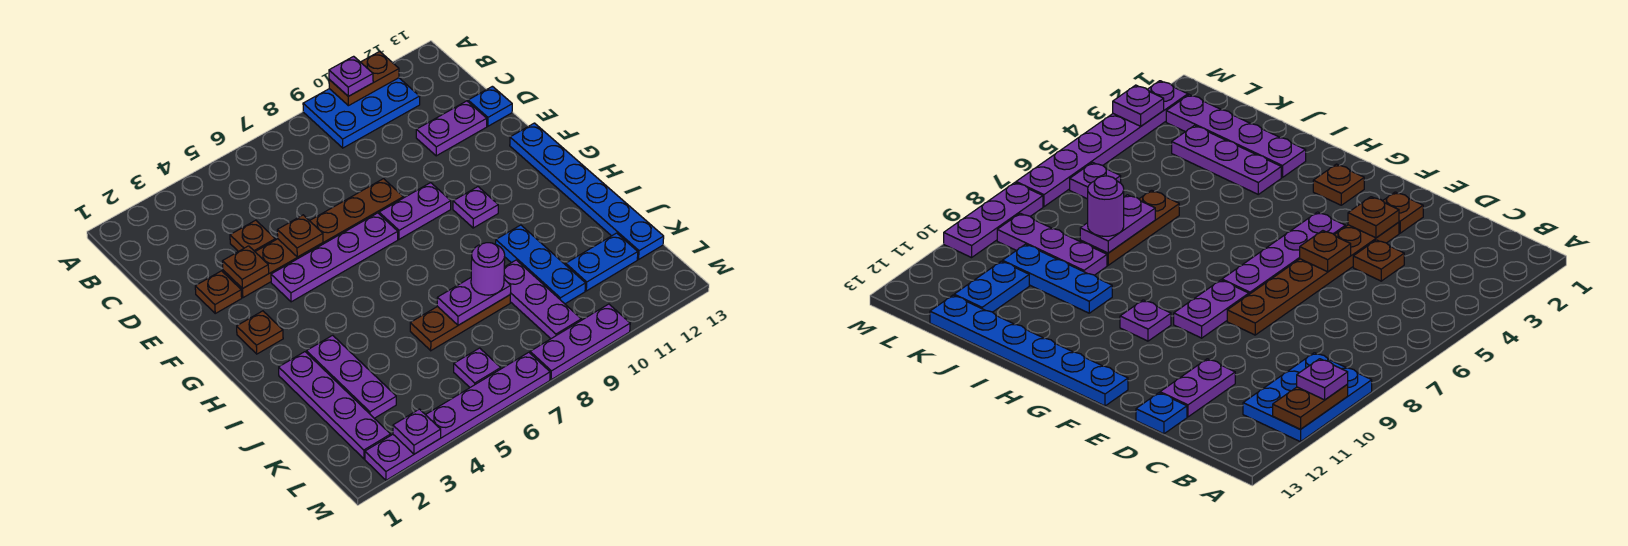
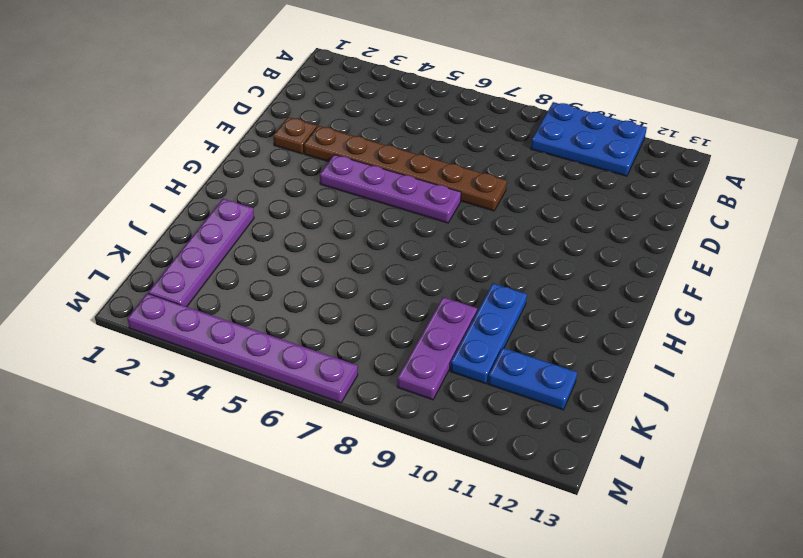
none -> brown plate D4 level 1
none -> purple plate D11:D12 level 1
none -> blue plate D13 level 1

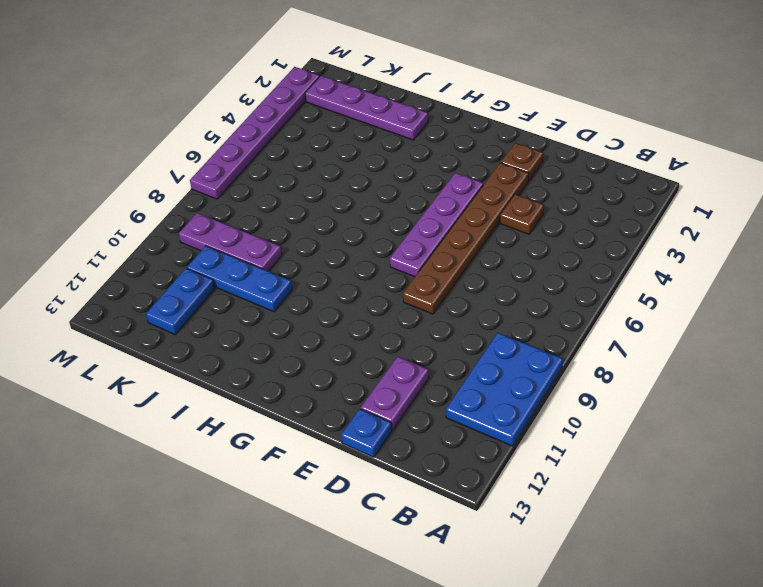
none -> purple plate F8:F9 level 1
none -> blue plate F13:K13 level 1
none -> brown plate G2 level 1

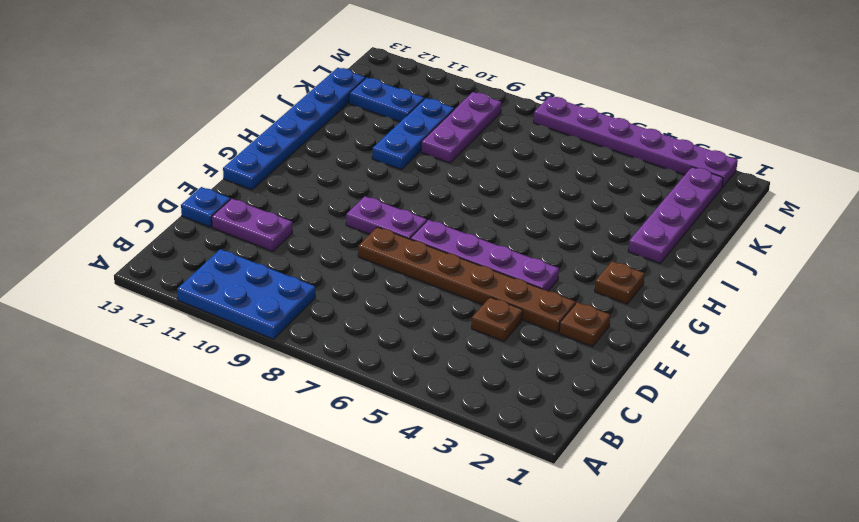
none -> purple plate G10 level 1
none -> purple plate I3:K3 level 1
none -> brown plate J6:J8 level 1

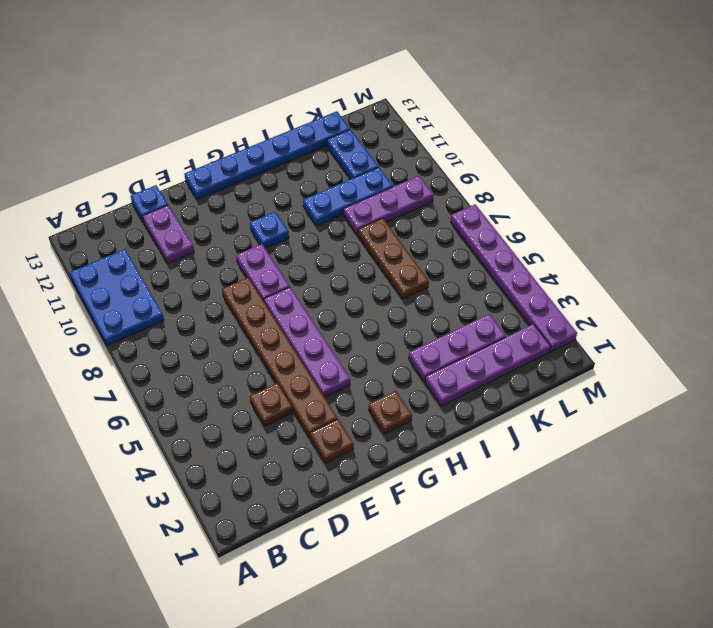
blue plate G10 level 1 -> purple plate G10 level 1
none -> purple plate L6 level 1
none -> purple plate M8:M10 level 1
none -> brown plate A10:A11 level 2

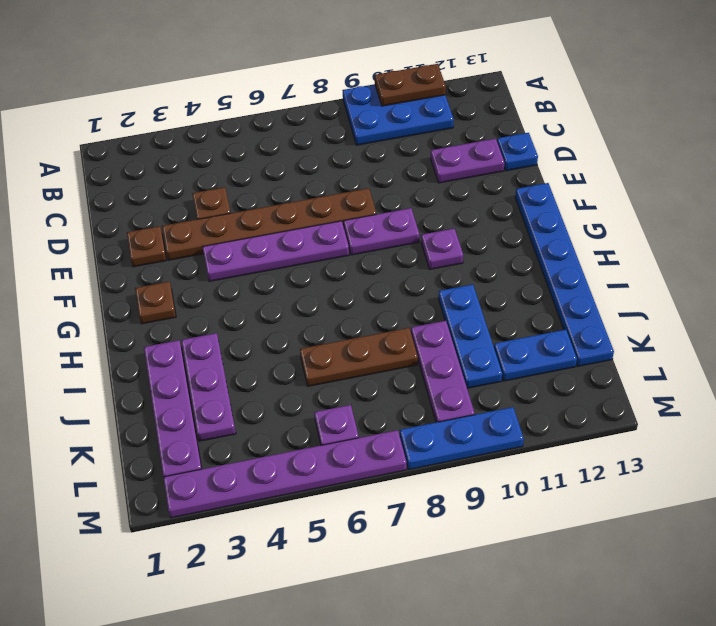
blue plate M8:M10 level 1 -> purple plate M8:M10 level 1
none -> brown plate E3 level 2
none -> brown plate E5 level 2
none -> purple plate J7:J8 level 2

